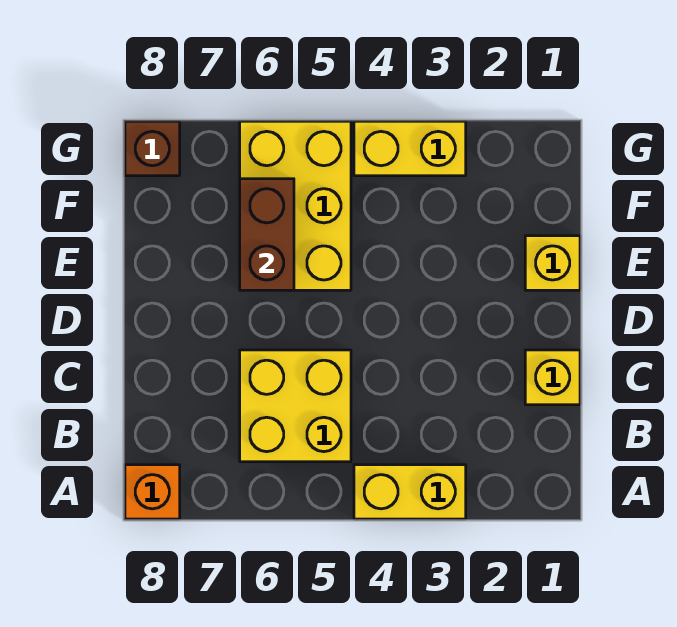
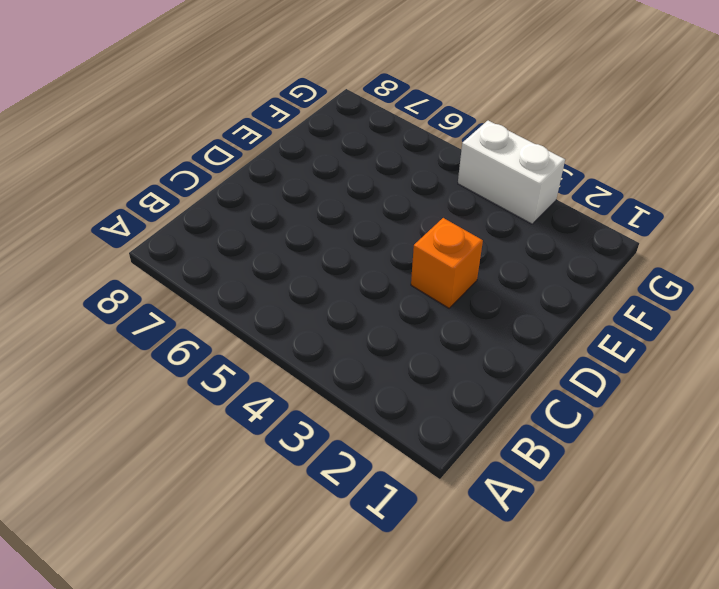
orange brick D3 level 1 -> orange brick A8 level 1
white brick G3:G4 level 1 -> yellow brick G3:G4 level 1
none -> yellow brick A3:A4 level 1
none -> yellow brick B5:C6 level 1

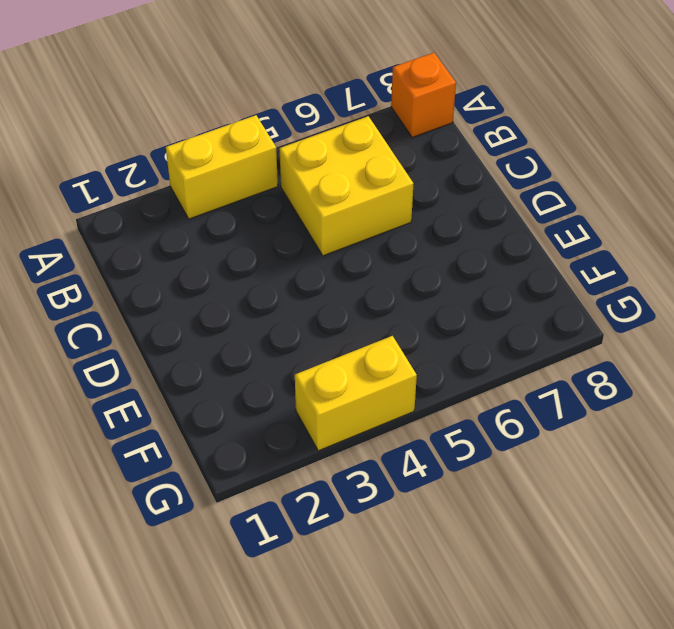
none -> yellow brick C1 level 1
none -> yellow brick E1 level 1

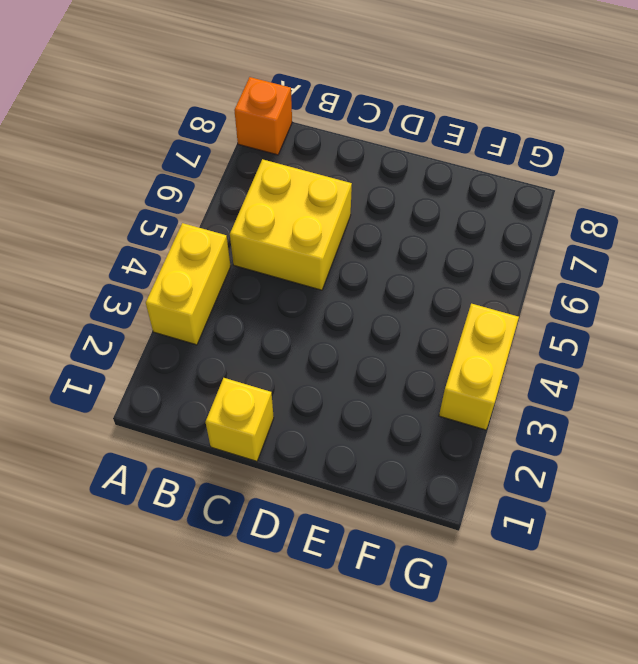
none -> yellow brick E1 level 1
none -> yellow brick E5:G6 level 1

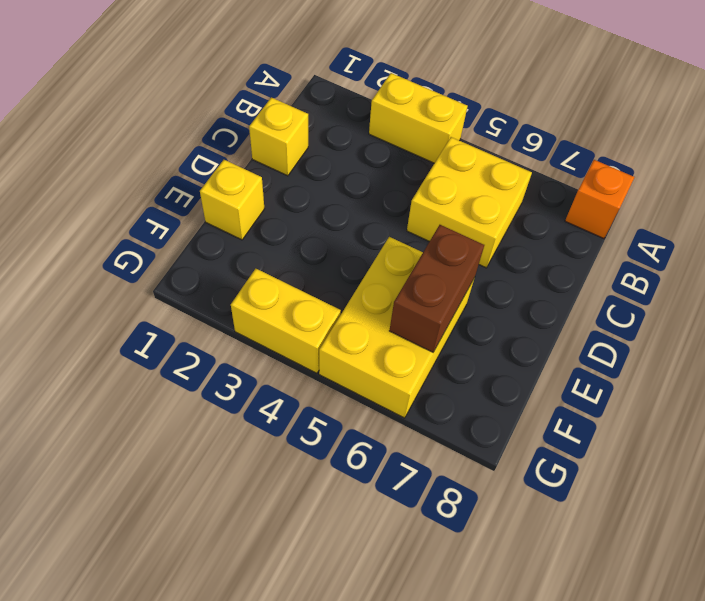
none -> brown brick G8 level 1

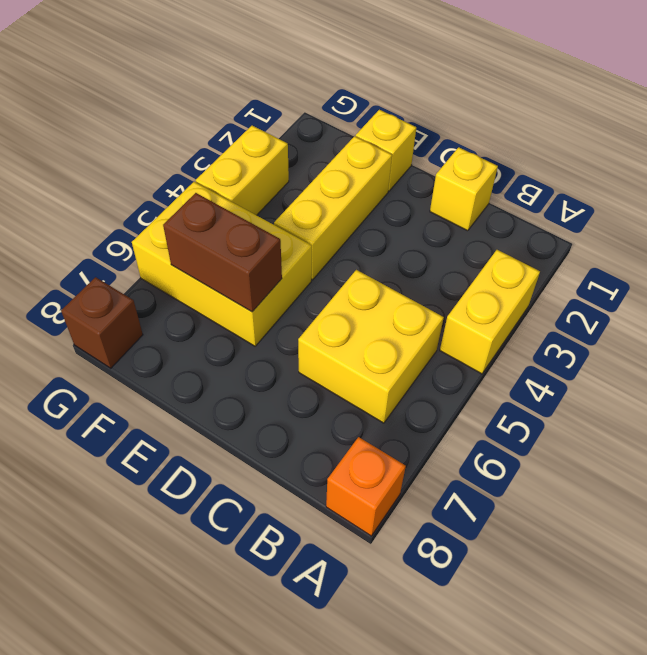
yellow brick E2:E4 level 1 -> none

